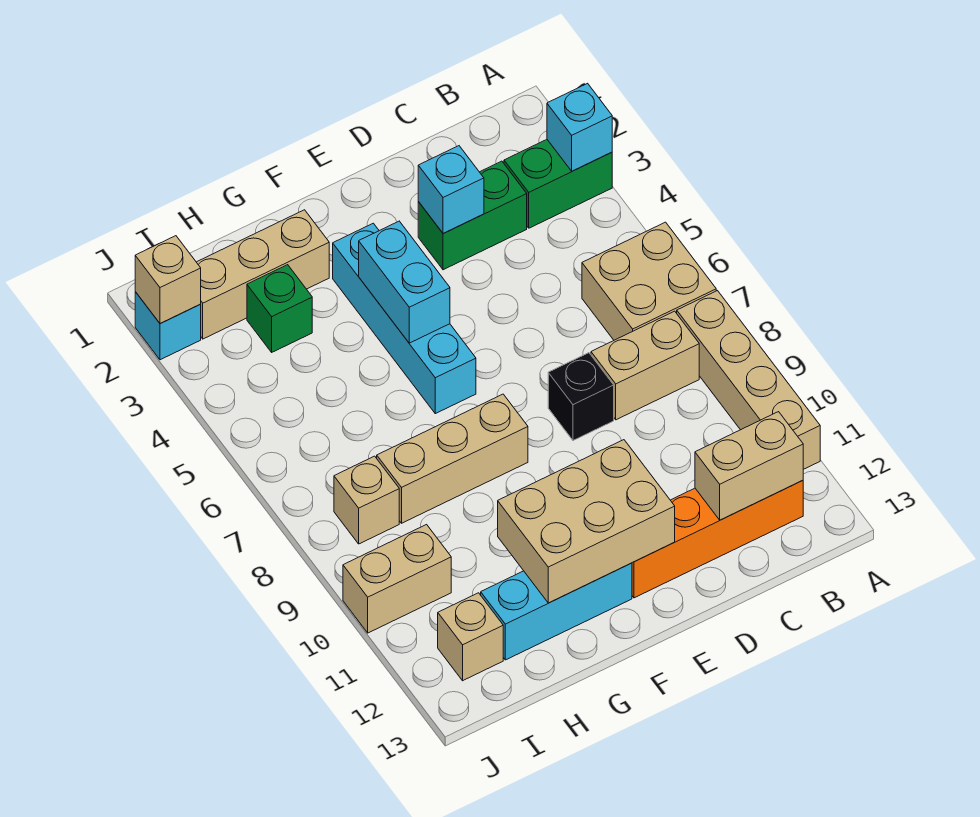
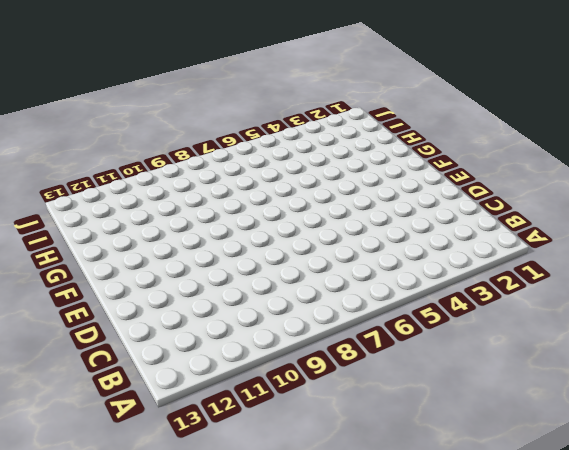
none -> green brick A3:B3 level 1
none -> tan brick A6:B7 level 1
none -> tan brick A8:A11 level 1

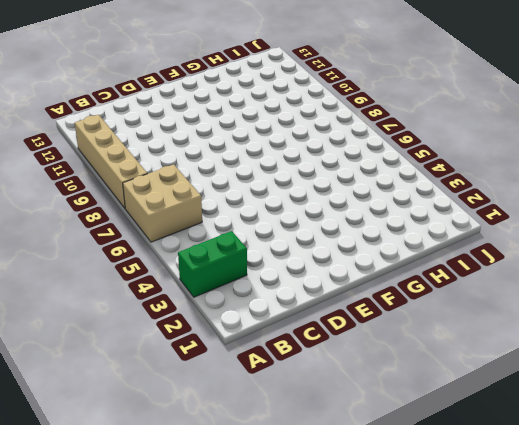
none -> tan brick B8:C8 level 1
none -> orange brick B12:E12 level 1
none -> green brick C3:D3 level 1

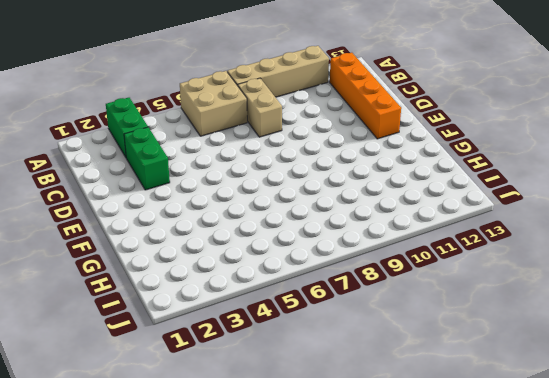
none -> black brick D8 level 1
none -> cyan brick F3:F6 level 1
none -> tan brick F8:H8 level 1

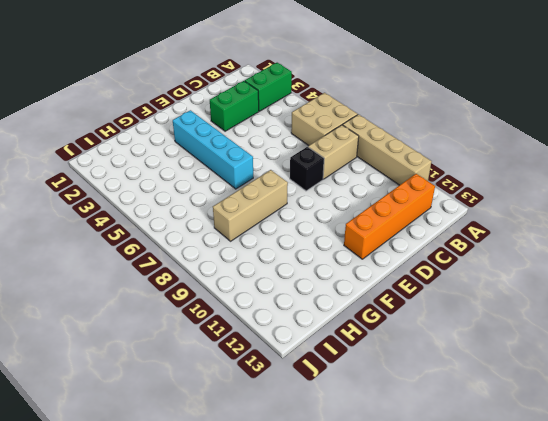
none -> cyan brick F12:H12 level 1
none -> tan brick G2:I2 level 1
none -> green brick H3 level 1

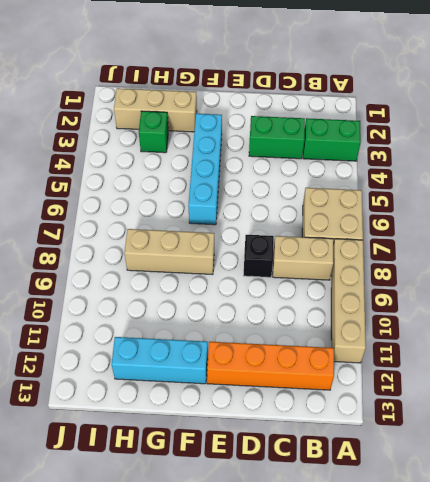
none -> tan brick I8 level 1
none -> tan brick I10:J10 level 1
none -> tan brick I12 level 1

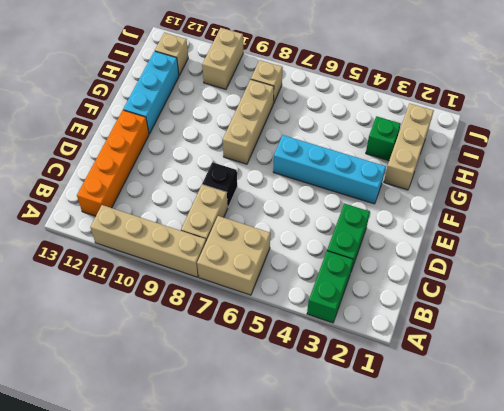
none -> cyan brick J2 level 1
none -> cyan brick A3 level 2
none -> tan brick B12:C12 level 2

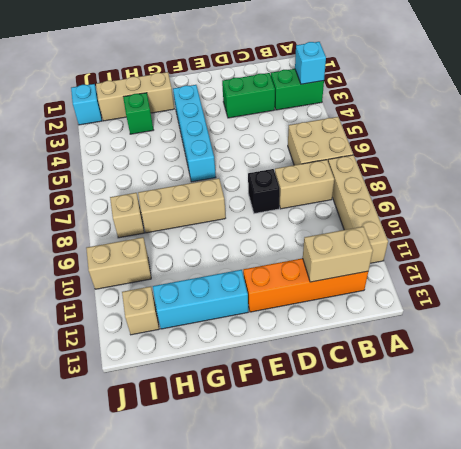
none -> cyan brick D3 level 2
none -> tan brick E11:G12 level 2
none -> cyan brick F4:F5 level 2

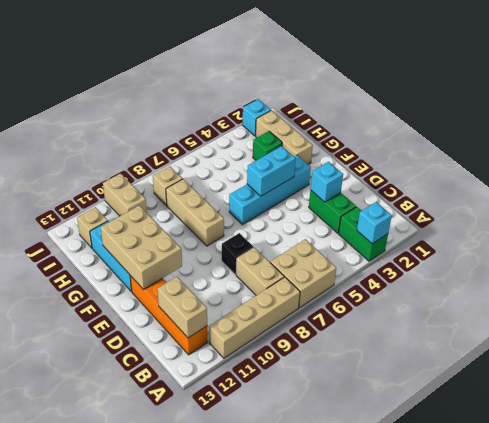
none -> tan brick J2 level 2

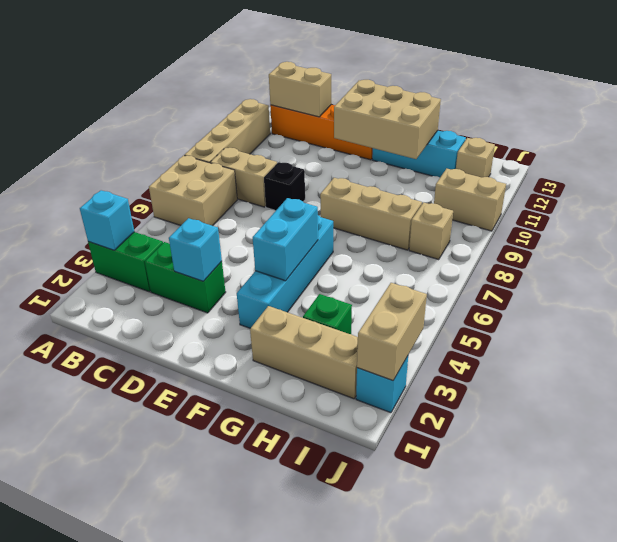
tan brick J2:J3 level 2 -> tan brick J2 level 2

